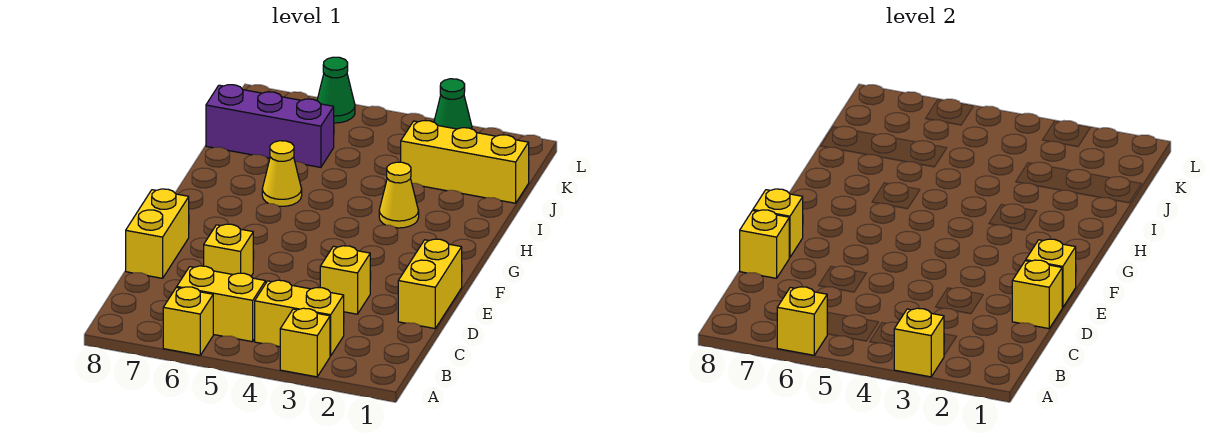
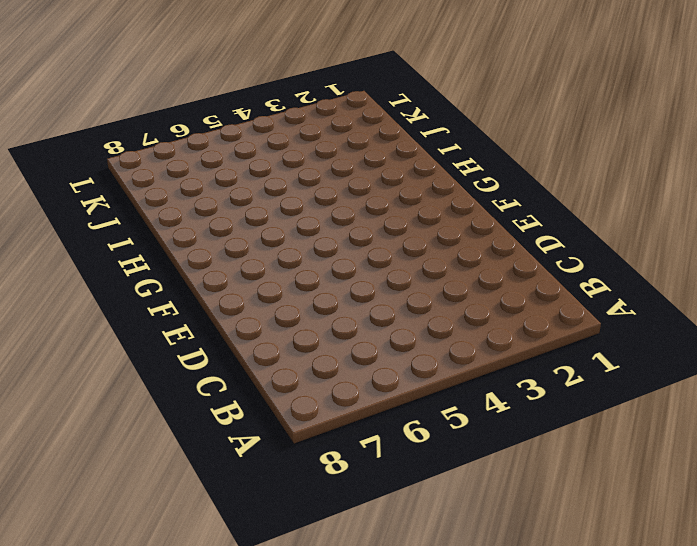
none -> yellow brick A3 level 1
none -> yellow brick A6 level 1
none -> yellow brick B3:B4 level 1

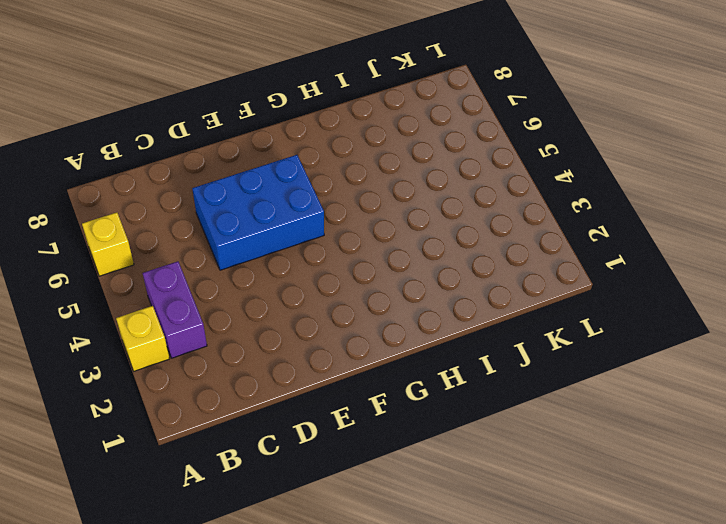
purple brick B3:B4 level 1 -> yellow brick B3:B4 level 1
blue brick D5:F6 level 1 -> yellow brick D6 level 1
none -> yellow brick B5:B6 level 1
none -> yellow brick D1:E1 level 1
none -> yellow brick D3 level 1

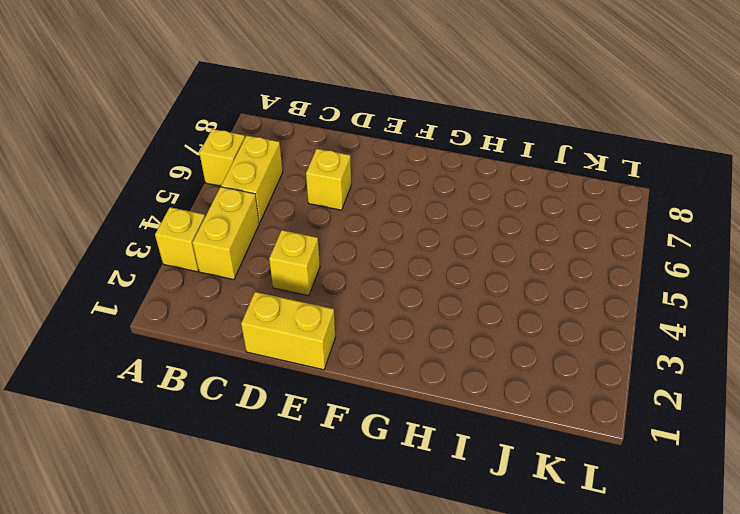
none -> yellow brick D8:E8 level 1
none -> yellow cone H3 level 1
none -> yellow cone H6 level 1

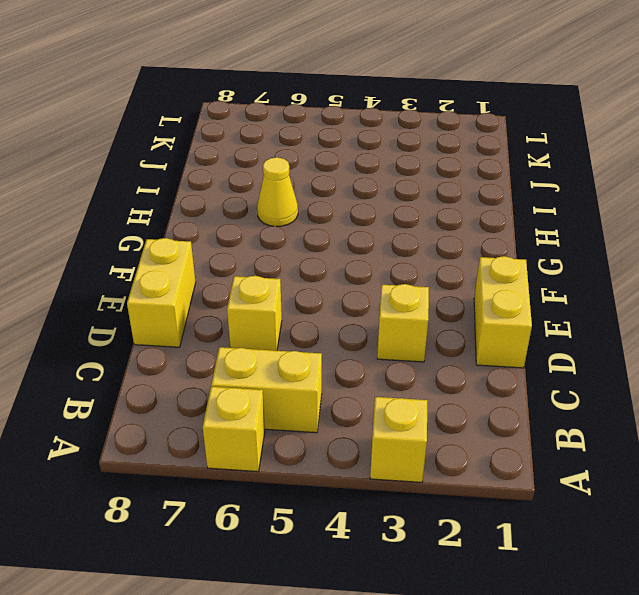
none -> yellow brick B3:B4 level 1
none -> yellow cone H3 level 1
none -> yellow brick J1:J3 level 1

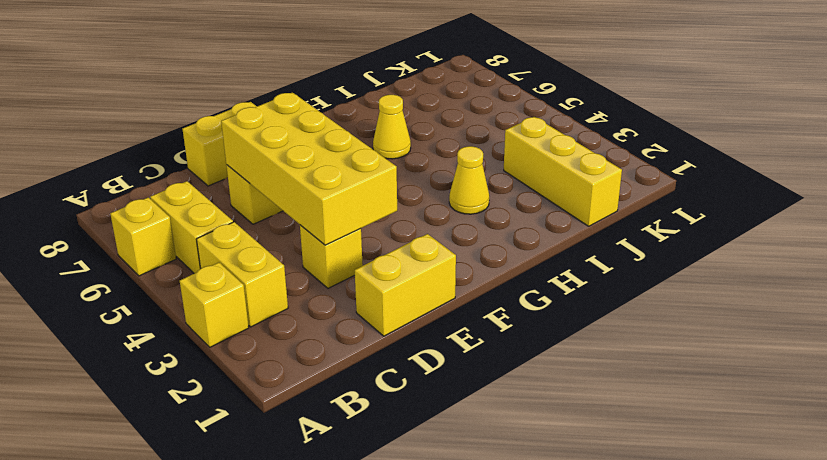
yellow brick D3:E6 level 2 -> none
none -> purple brick J6:J8 level 1
none -> green cone L3 level 1
none -> green cone L6 level 1

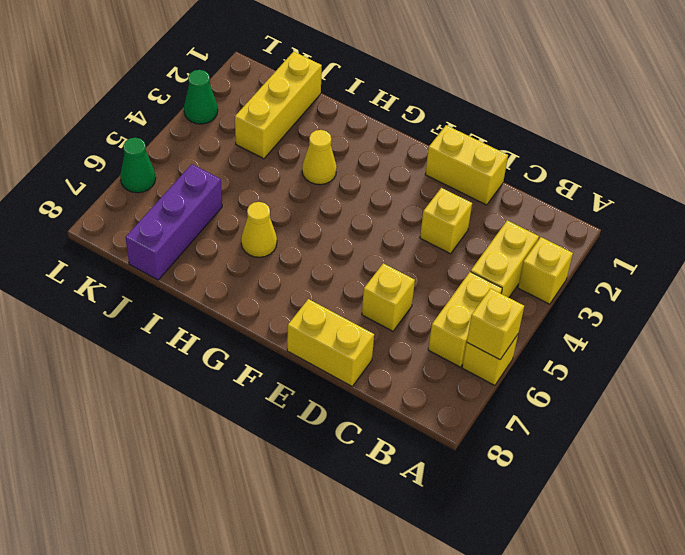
none -> yellow brick A3 level 2
none -> yellow brick D1 level 2
none -> yellow brick D8 level 2

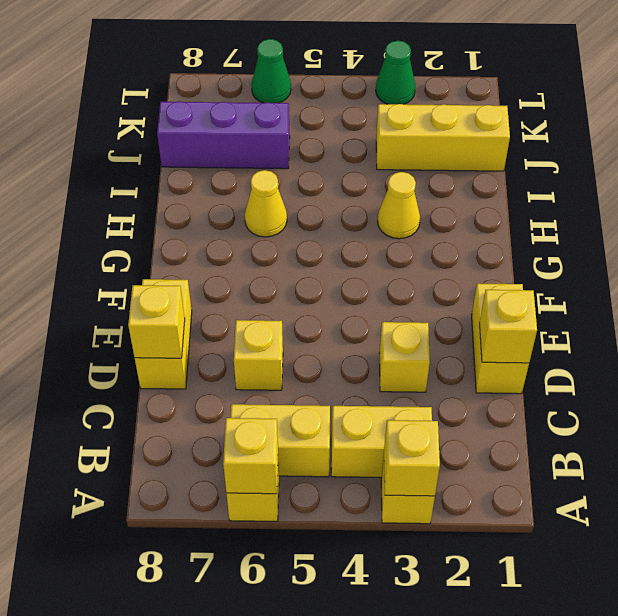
none -> yellow brick E1 level 2
none -> yellow brick E8 level 2

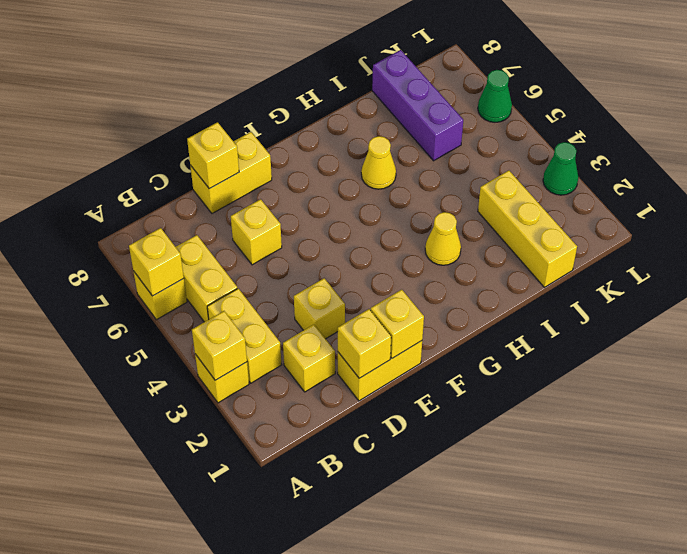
yellow brick C2 level 1 -> yellow brick E8 level 2

